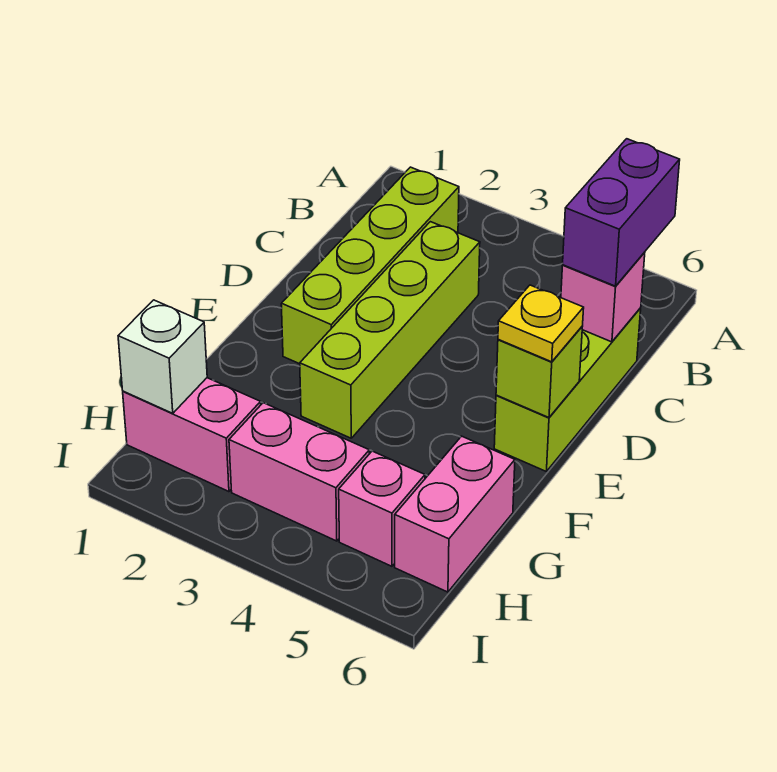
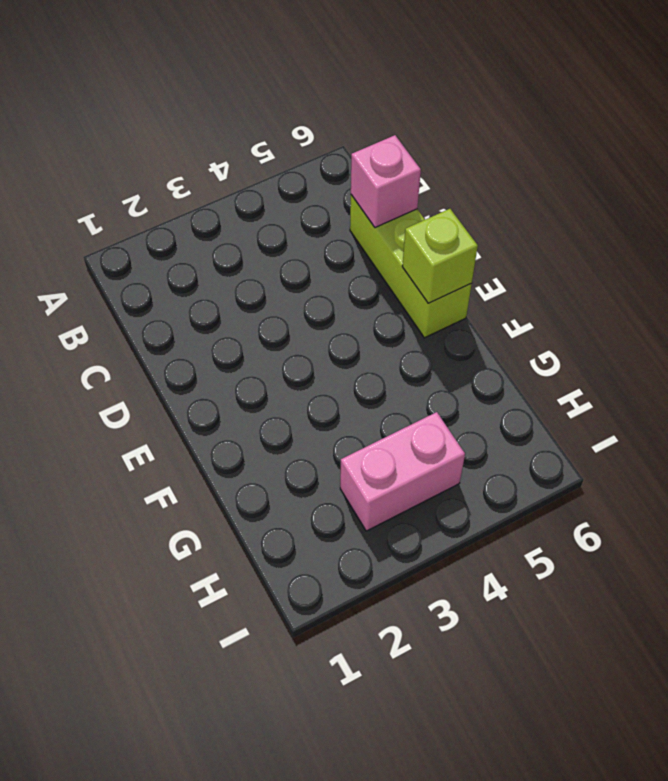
none -> lime brick B2:E2 level 1
none -> lime brick C3:F3 level 1
none -> pink brick G6:H6 level 1

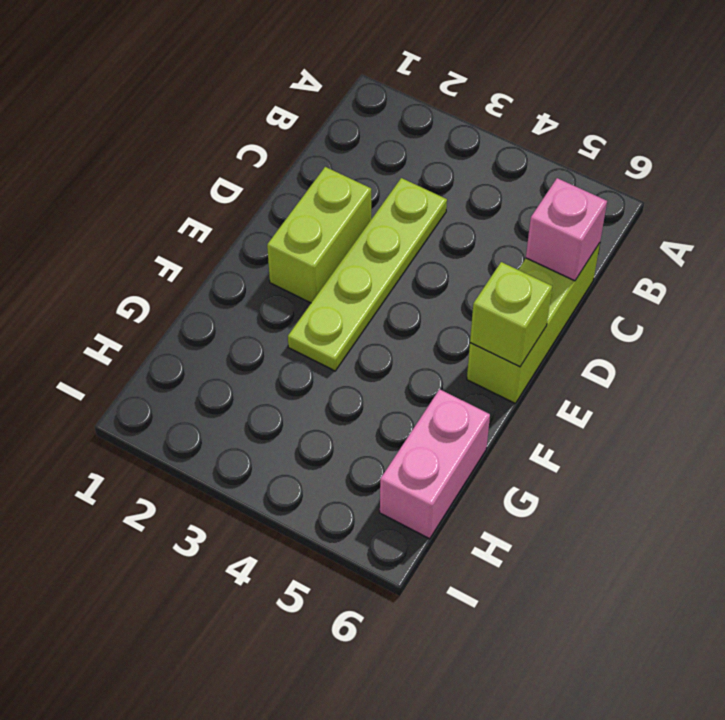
lime plate C3:F3 level 1 -> lime brick C3:F3 level 1
lime brick D2:E2 level 1 -> lime brick B2:E2 level 1
none -> pink brick H1:H2 level 1
none -> pink brick H3:H4 level 1
none -> pink brick H5 level 1

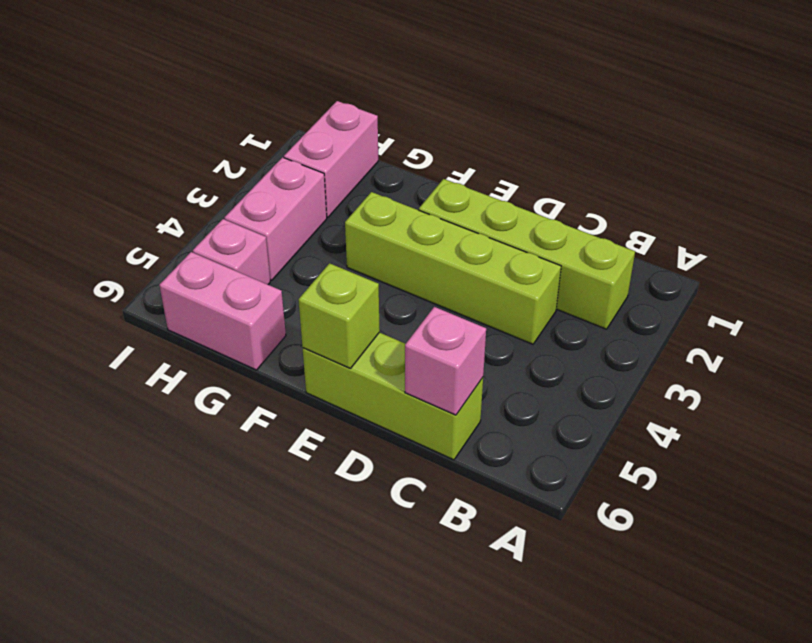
none -> white brick H1 level 2
none -> purple brick B6:C6 level 3
none -> yellow plate E6 level 3

